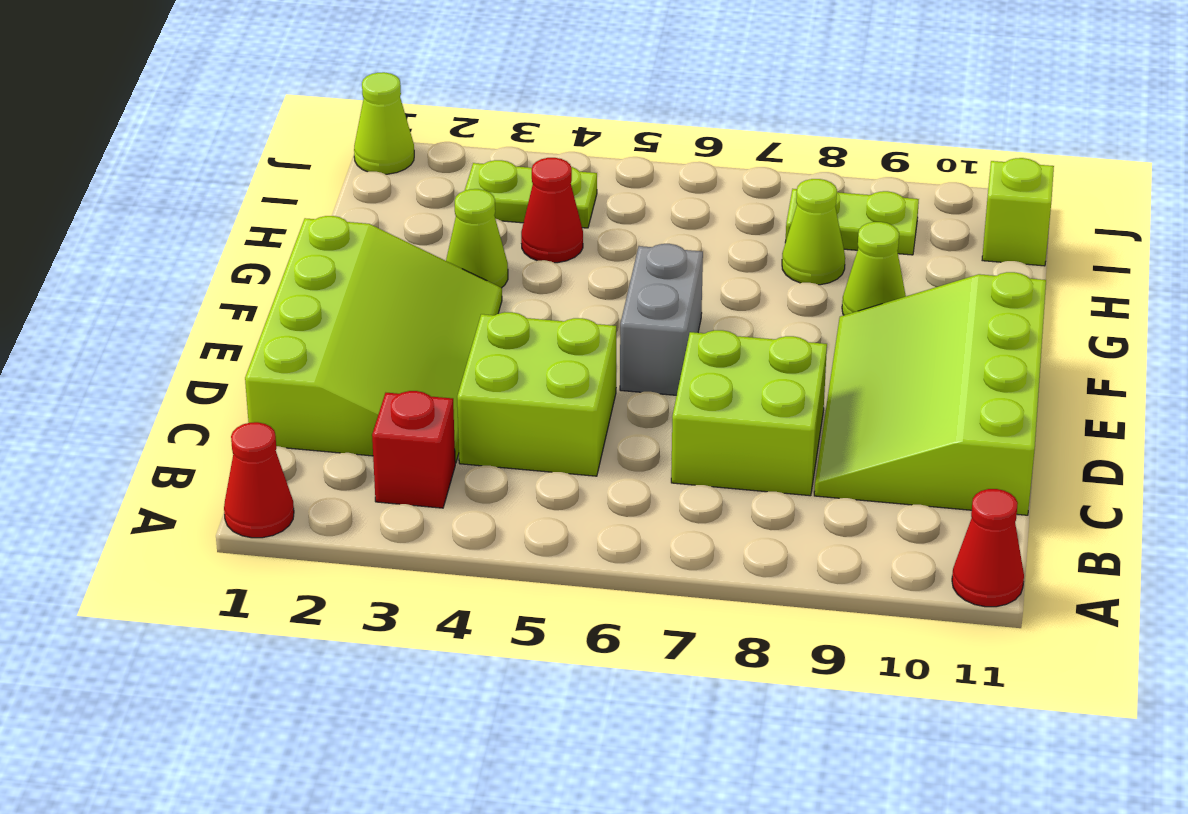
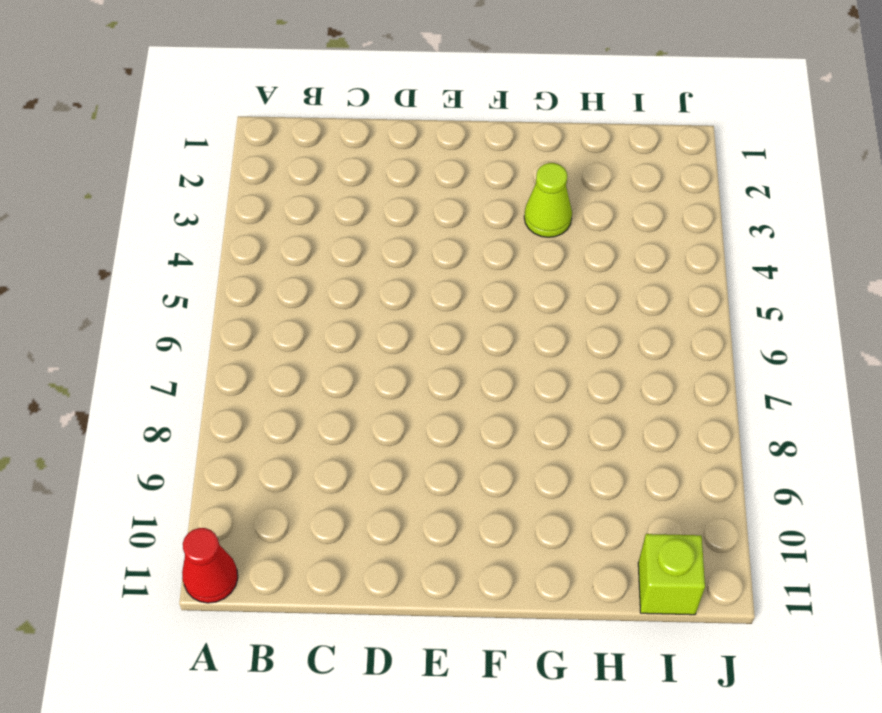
none -> red cone A1 level 1
none -> red brick B3 level 1
none -> lime slope C1:F3 level 1 top 1

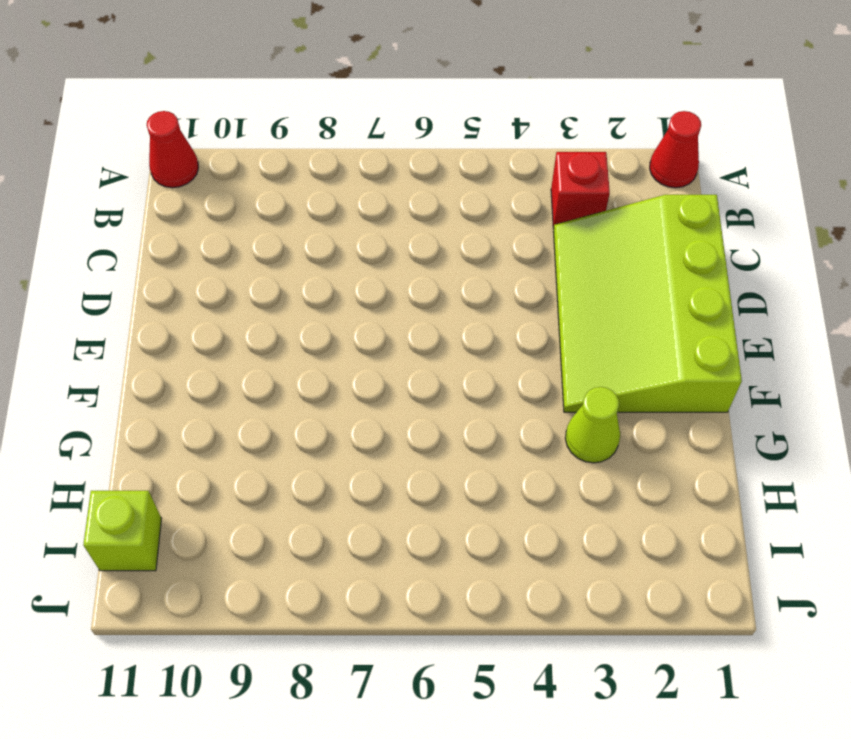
none -> lime brick C4:D5 level 1
none -> lime brick C7:D8 level 1
none -> lime slope C9:F11 level 1 top 11

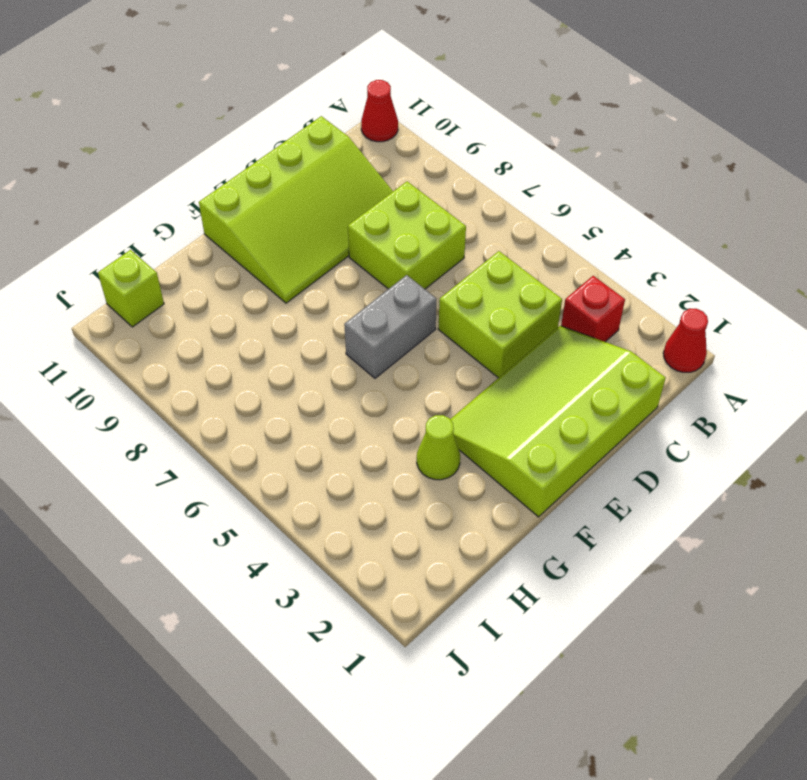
none -> lime cone G9 level 1
none -> red cone H4 level 1
none -> lime cone H8 level 1

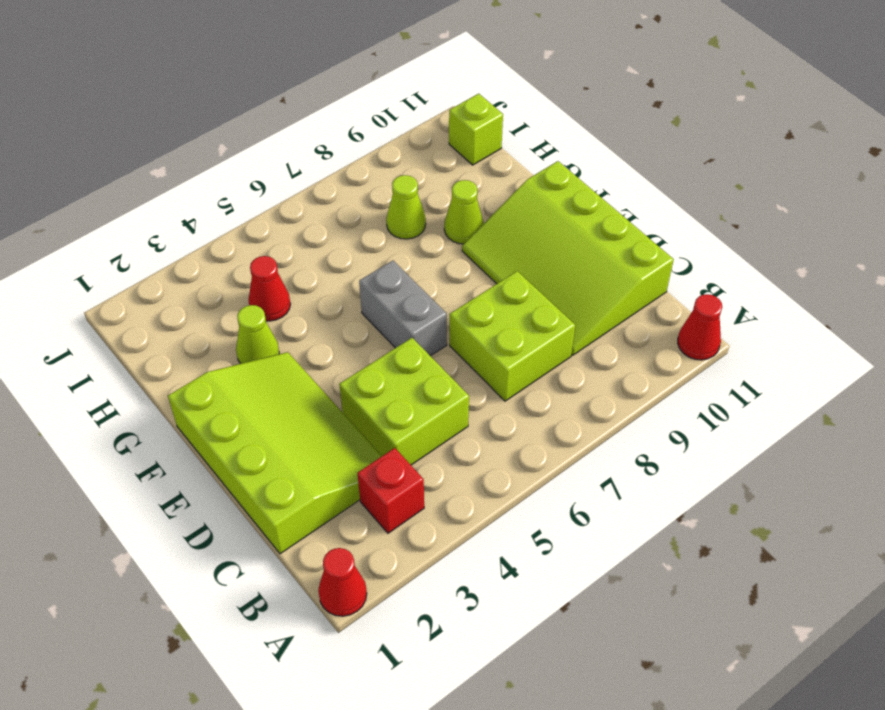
none -> lime plate I3:I4 level 1
none -> lime plate I8:I9 level 1
none -> lime cone J1 level 1

